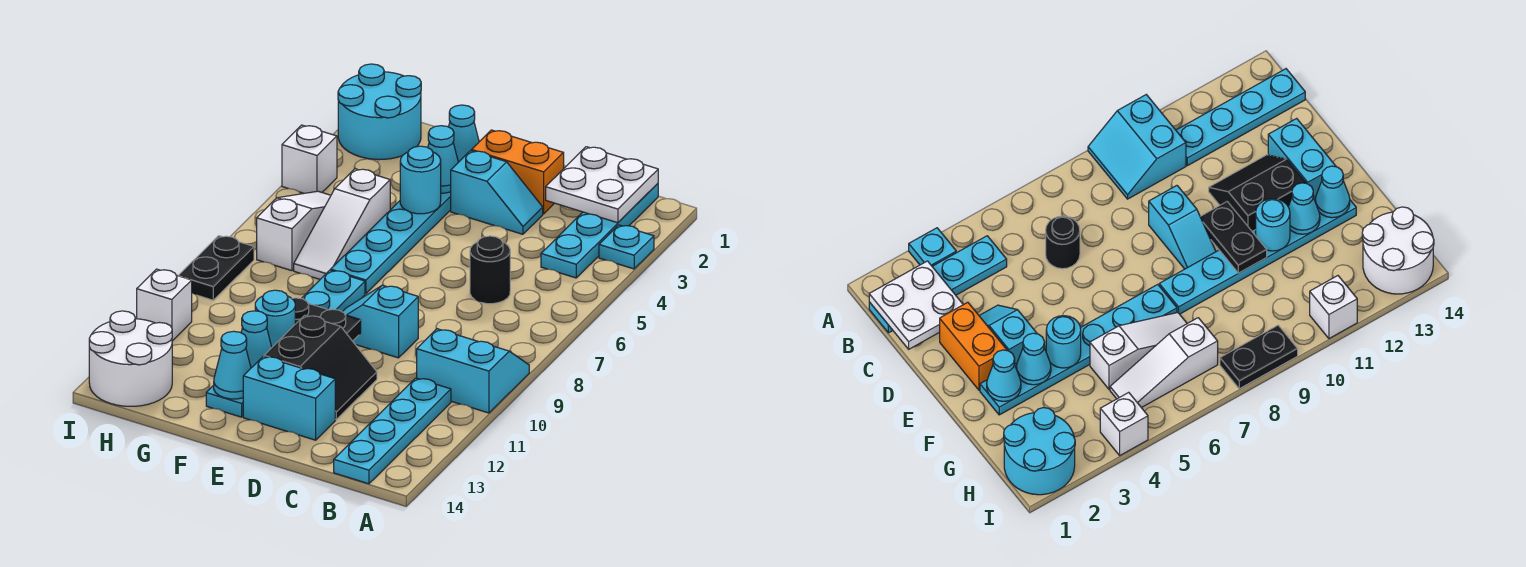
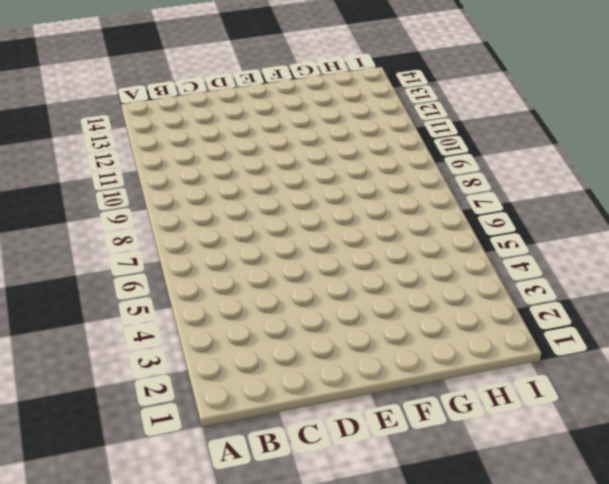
none -> cyan plate A3 level 1
none -> cyan slope A9:B10 level 1 top 10
none -> cyan plate B1:B4 level 1

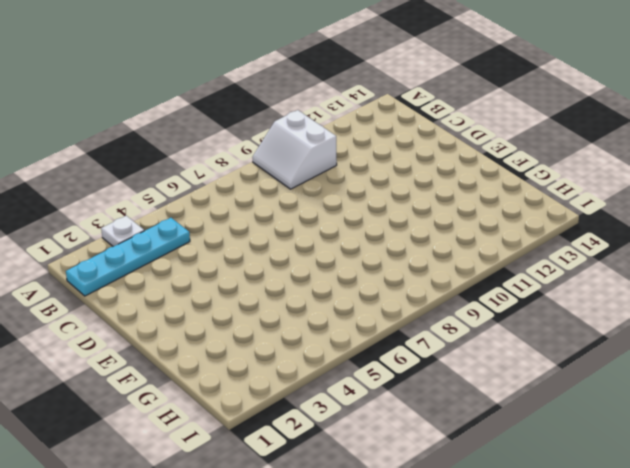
white plate A3 level 1 -> cyan plate A3 level 1
white slope A9:B10 level 1 top 10 -> cyan slope A9:B10 level 1 top 10
none -> cyan plate B11:B14 level 1
none -> black round brick C6 level 1
none -> orange brick D2:E2 level 1

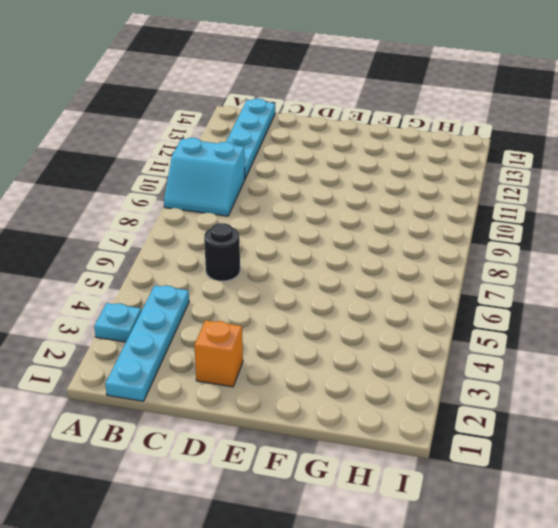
orange brick D2 level 1 -> orange brick D2:E2 level 1
none -> cyan slope D3:E3 level 1 top E
none -> cyan slope D9:E9 level 1 top D
none -> black slope D11:E12 level 1 top E

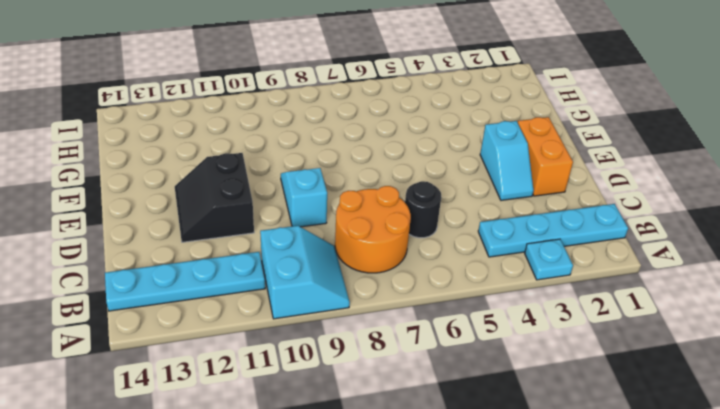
orange round brick B7:C8 level 1 -> none
black slope D11:E12 level 1 top 11 -> black slope D11:E12 level 1 top E
none -> cyan brick D13:E13 level 1
none -> cyan plate F2:F7 level 1
none -> cyan plate F8:F13 level 1

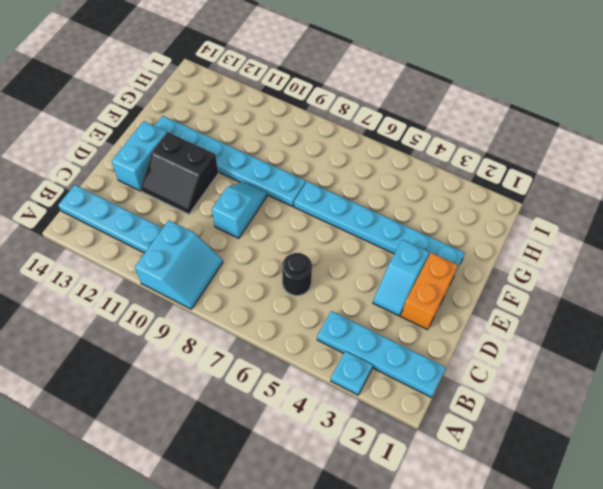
none -> white slope G5:G7 level 1 top 5
none -> cyan round brick H1:I2 level 1
none -> white slope H5:H7 level 1 top 7

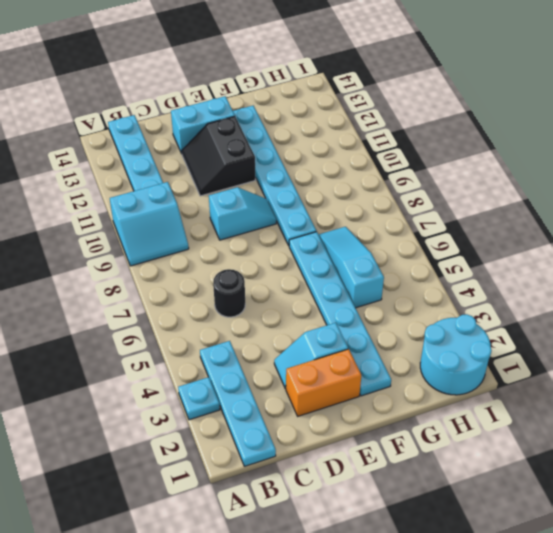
cyan slope G5:G7 level 1 top 5 -> white slope G5:G7 level 1 top 5
none -> white slope H5:H7 level 1 top 7
none -> white round brick H13:I14 level 1
none -> white brick I4 level 1

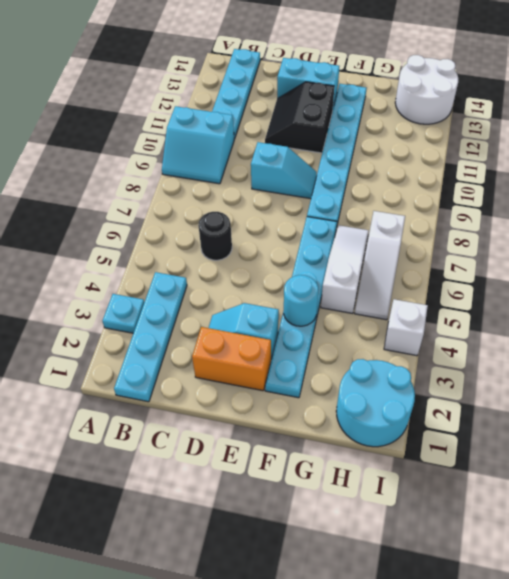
none -> black plate I8:I9 level 1
none -> white brick I11 level 1
none -> white plate B1:C2 level 2

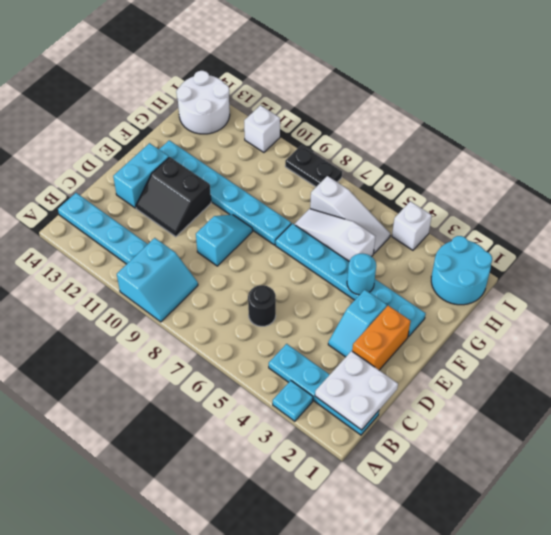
none -> black plate E10:F10 level 2
none -> cyan cone F2 level 2
none -> cyan cone F3 level 2

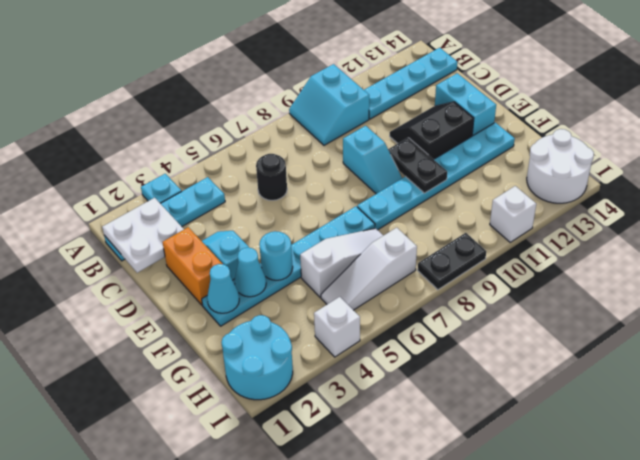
none -> cyan round brick F11 level 2
none -> cyan cone F12 level 2
none -> cyan cone F13 level 2

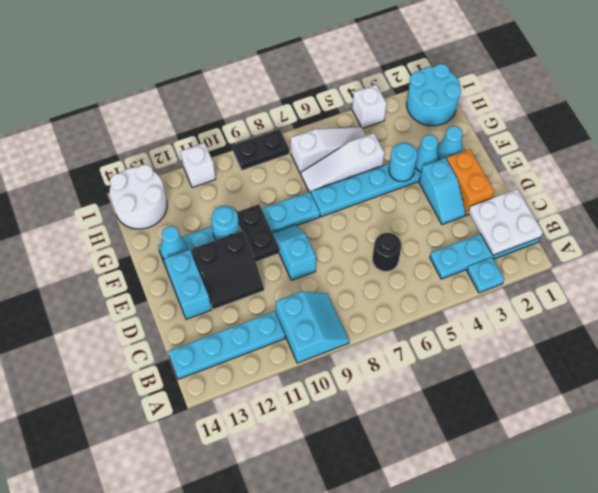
none -> cyan cone F12 level 2

